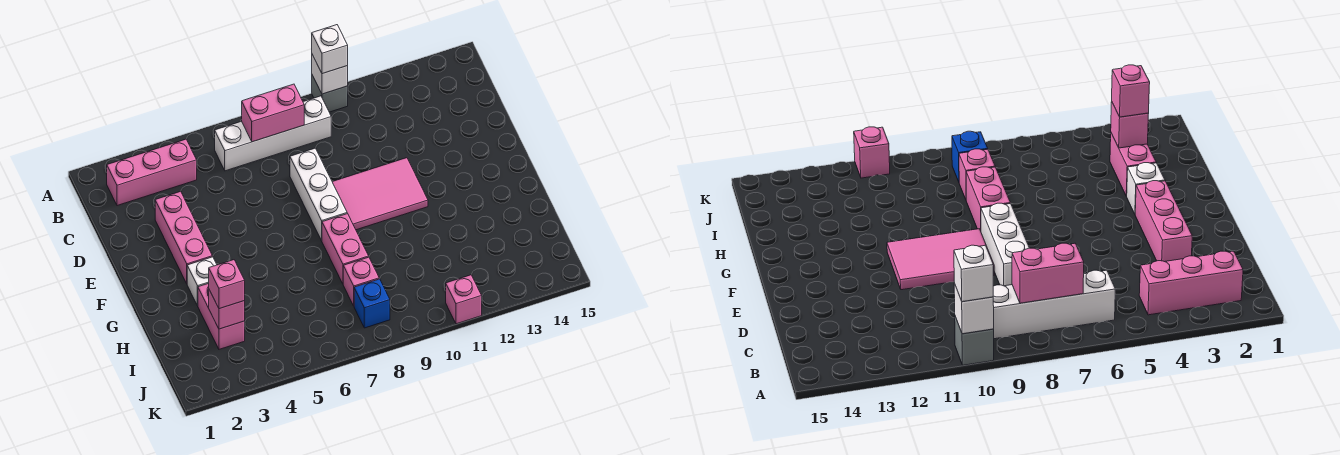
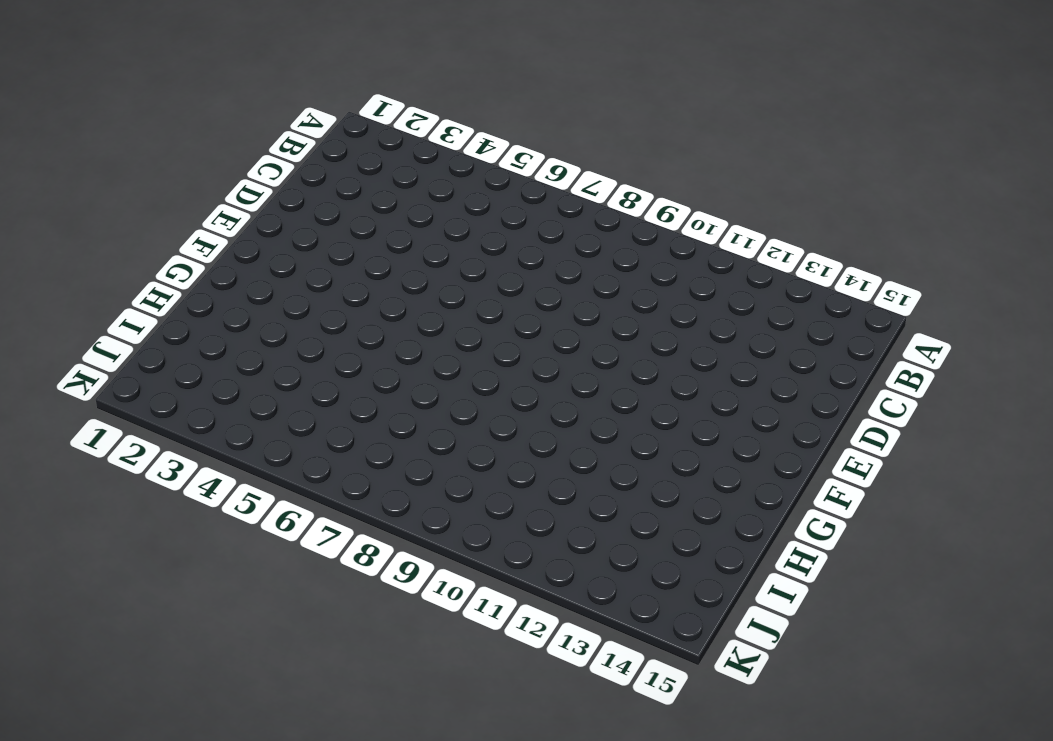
none -> grey brick A10 level 1
none -> pink brick B2:B4 level 1
none -> white brick B6:B9 level 1

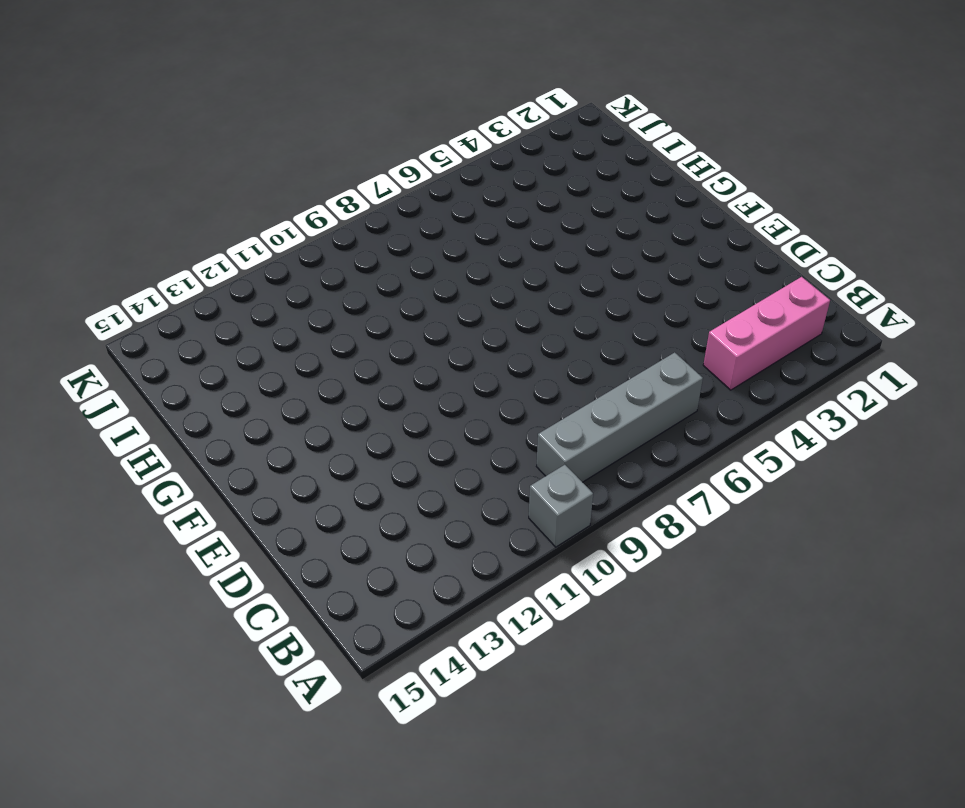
grey brick B6:B9 level 1 -> white brick B6:B9 level 1
none -> pink brick D3:F3 level 1
none -> white brick D8:F8 level 1
none -> pink tile E9:F11 level 1

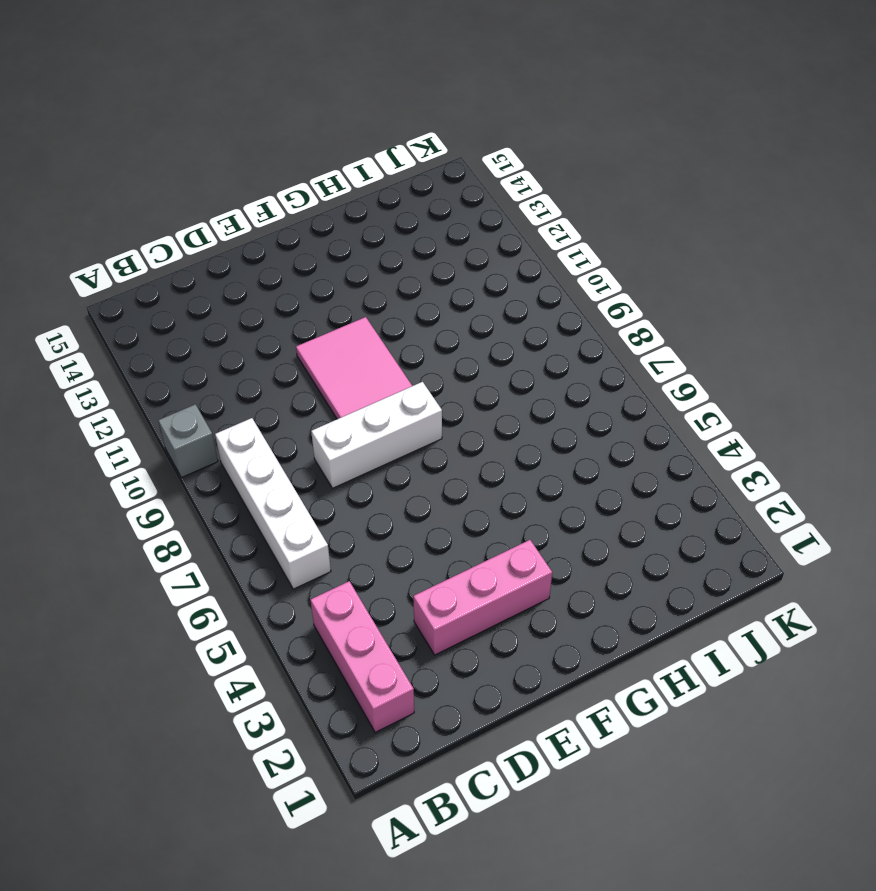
none -> white brick G3 level 1
none -> pink brick G8:H8 level 1
none -> pink brick H3:I3 level 1

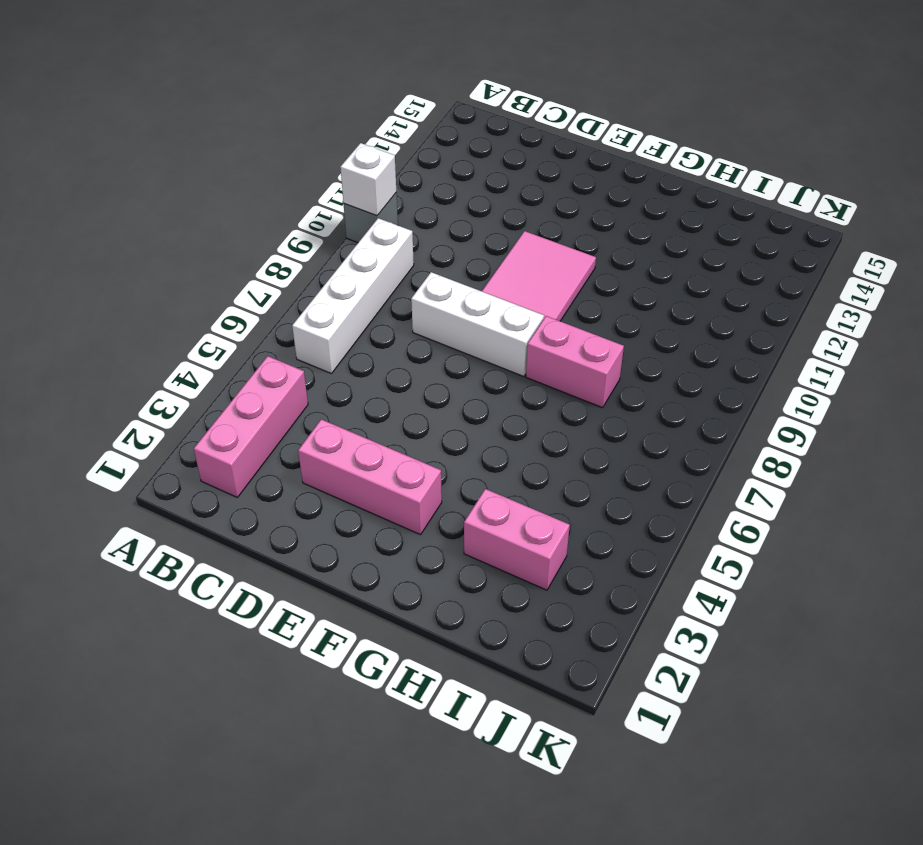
none -> white brick G3 level 1
none -> pink brick I8 level 1
none -> blue brick J8 level 1

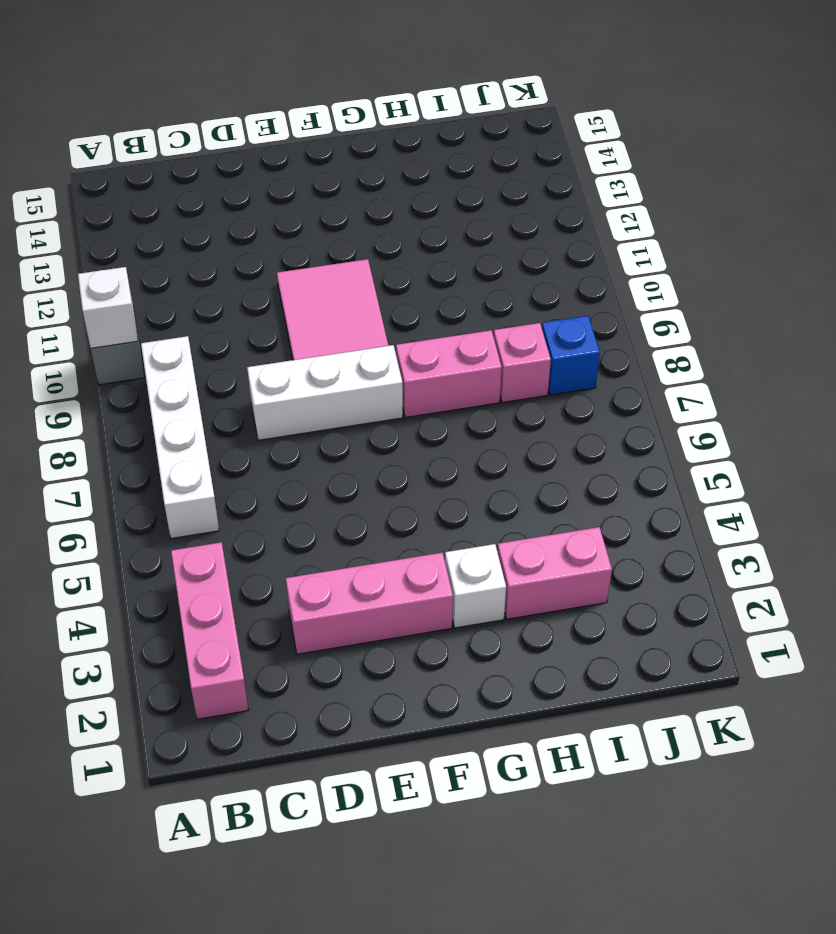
none -> pink brick K11 level 1
none -> pink brick B7:B8 level 2
none -> pink brick I3 level 2

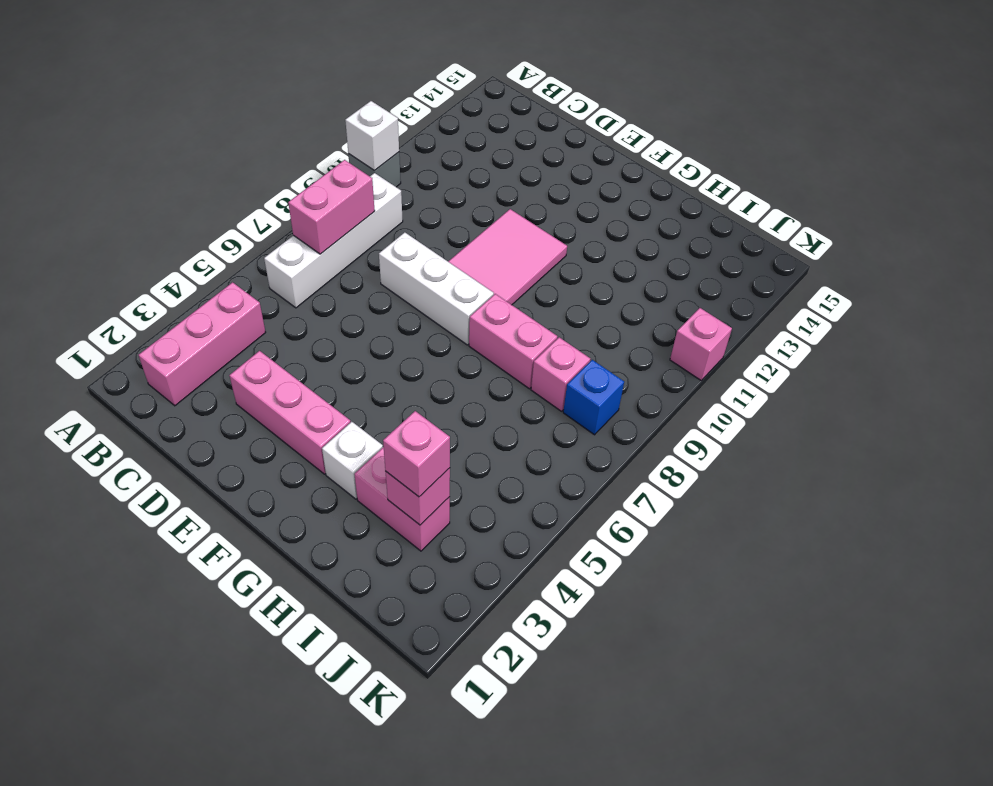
none -> white brick A10 level 3

